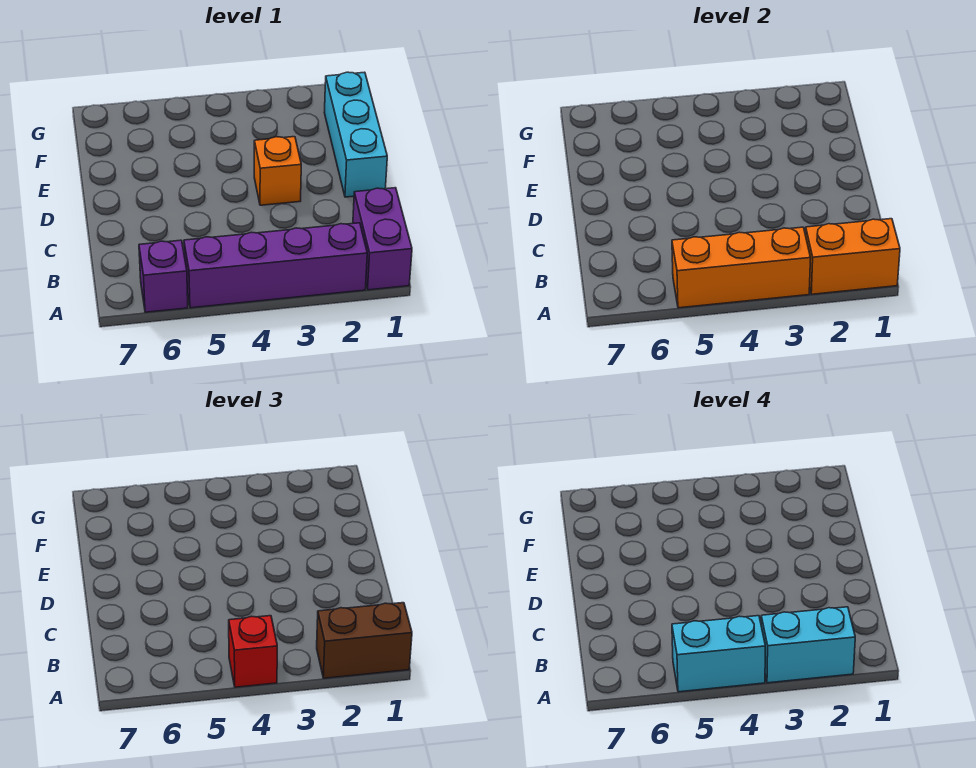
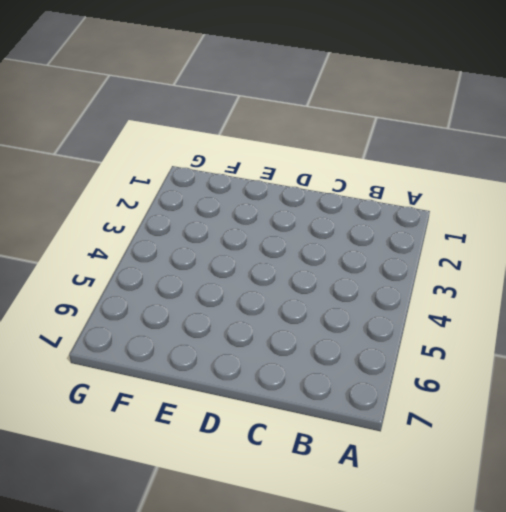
none -> purple brick A1:B1 level 1
none -> purple brick A2:A5 level 1

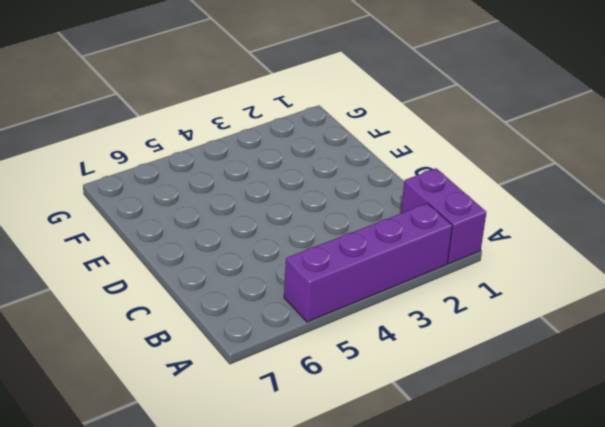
none -> purple brick A6 level 1
none -> cyan brick D1:F1 level 1

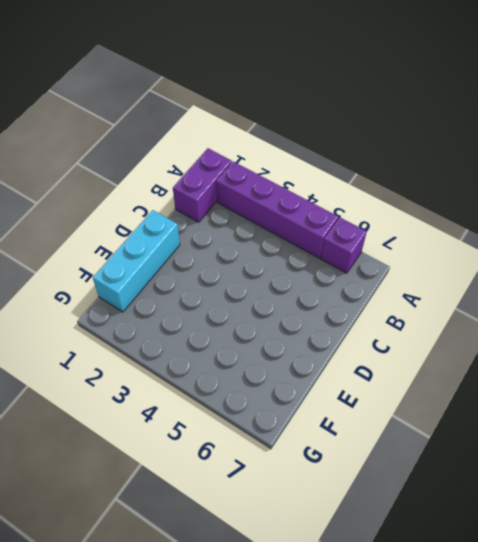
none -> orange brick D3 level 1
none -> orange brick A1:A2 level 2

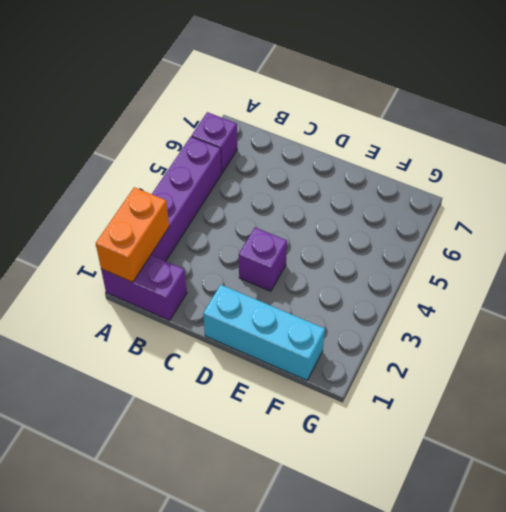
purple brick D3 level 1 -> orange brick D3 level 1
none -> orange brick A3:A5 level 2
none -> brown brick A1:A2 level 3

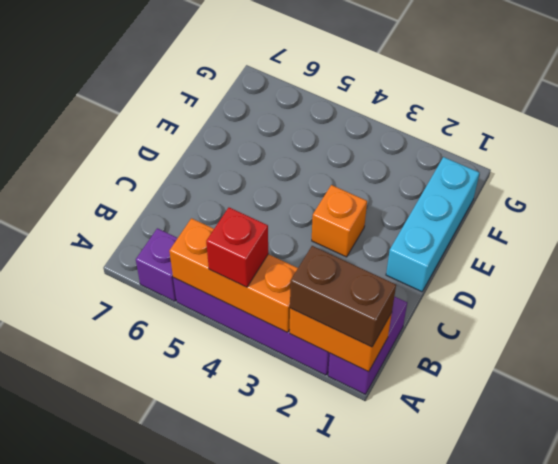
none -> cyan brick A2:A3 level 4
none -> cyan brick A4:A5 level 4

